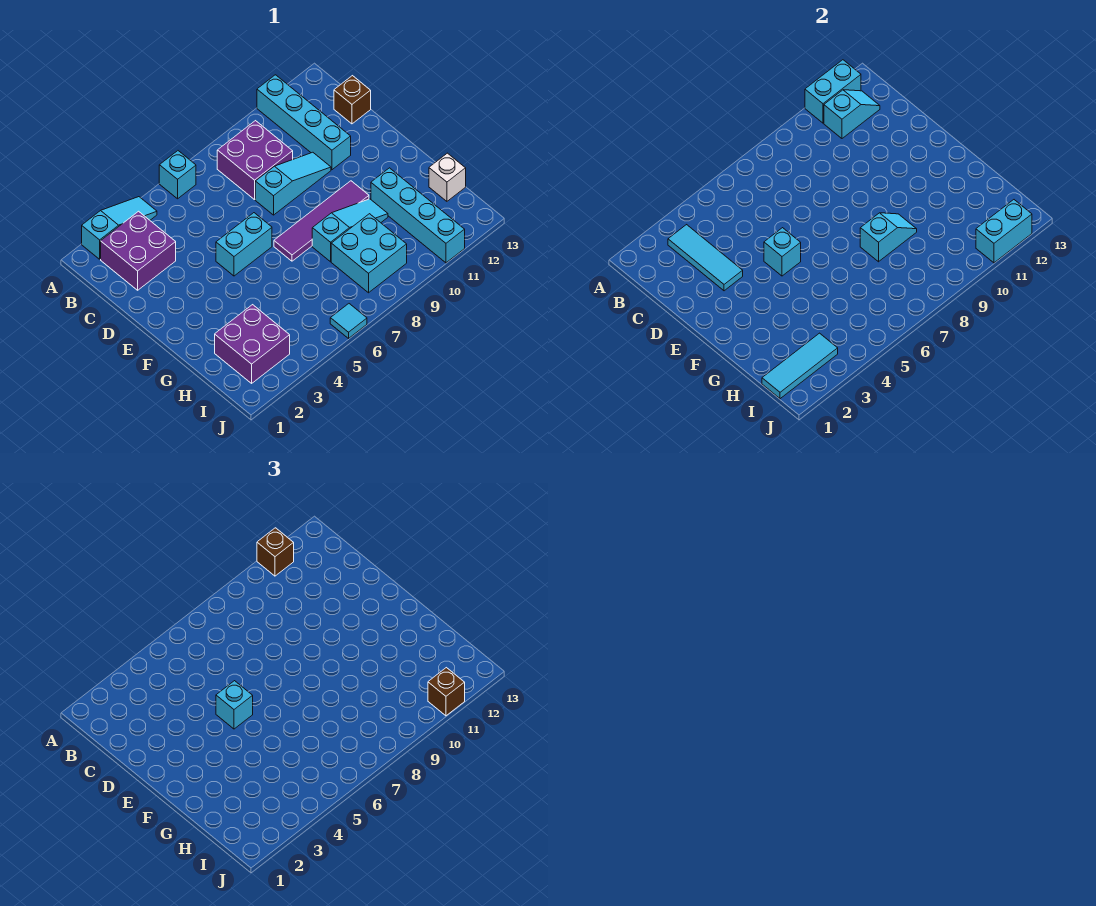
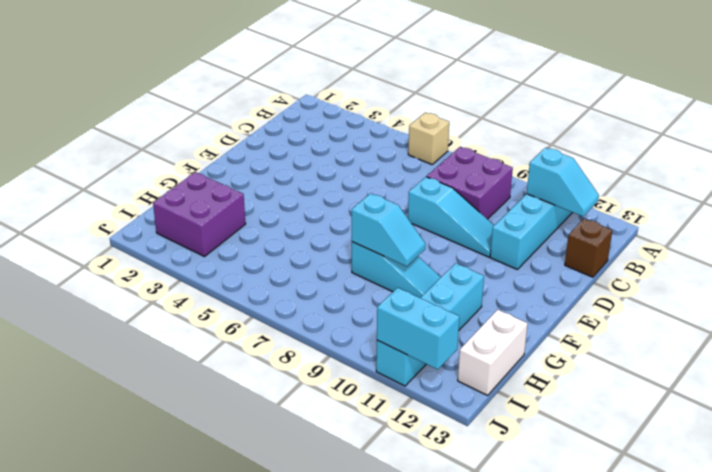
tan brick A6 level 1 -> cyan brick A6 level 1
white brick H13:I13 level 1 -> white brick H13 level 1
none -> cyan slope A2:A4 level 1 top 2
none -> purple brick B2:C3 level 1
none -> cyan brick E5:E6 level 1

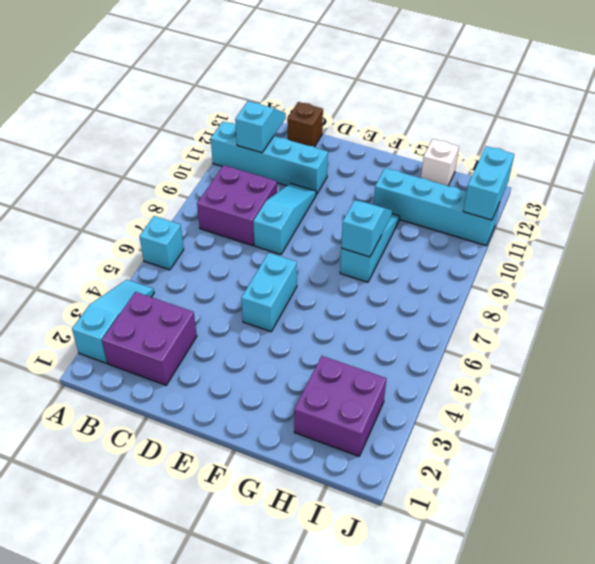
none -> purple tile F7:F10 level 1
none -> cyan brick H8:I9 level 1
none -> cyan tile J6 level 1

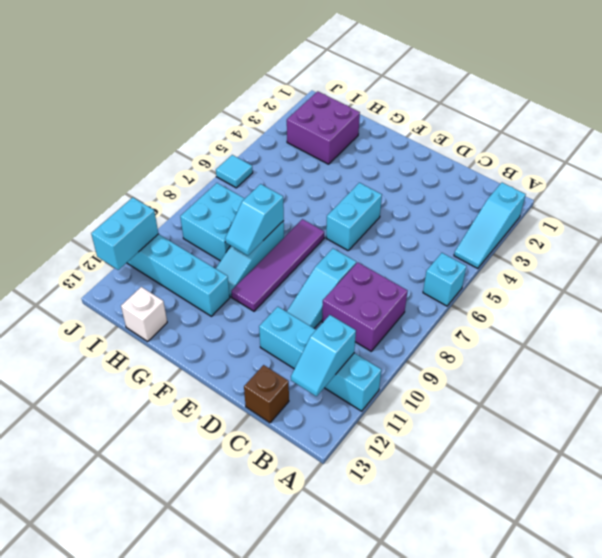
none -> purple brick B2:C3 level 1
none -> cyan brick A11:A12 level 2
none -> cyan tile B3:D3 level 2

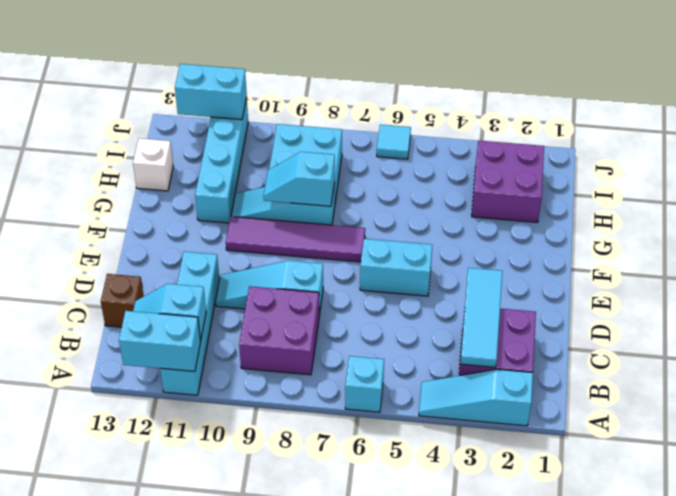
none -> cyan brick E5 level 2
none -> cyan tile I1:I3 level 2
none -> brown brick A11 level 3

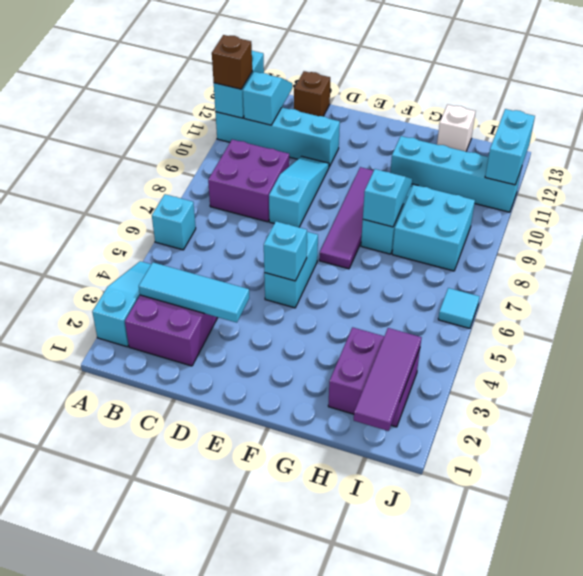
purple tile I1:I3 level 2 -> cyan tile I1:I3 level 2
none -> cyan brick E5 level 3
none -> brown brick J11 level 3

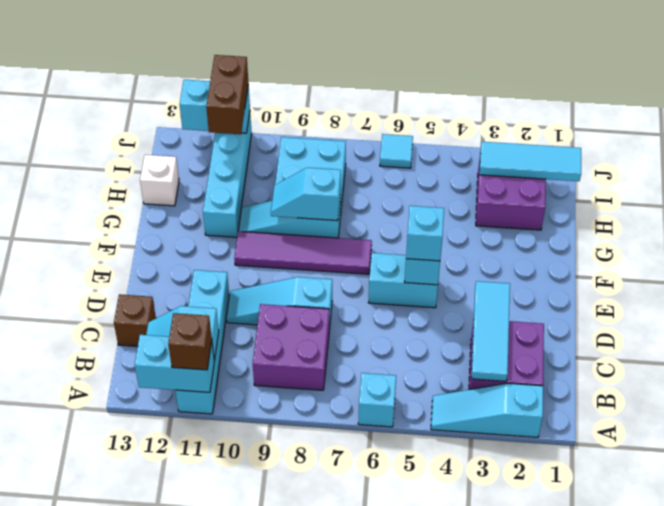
brown brick I11:J11 level 3 -> brown brick J11 level 3

